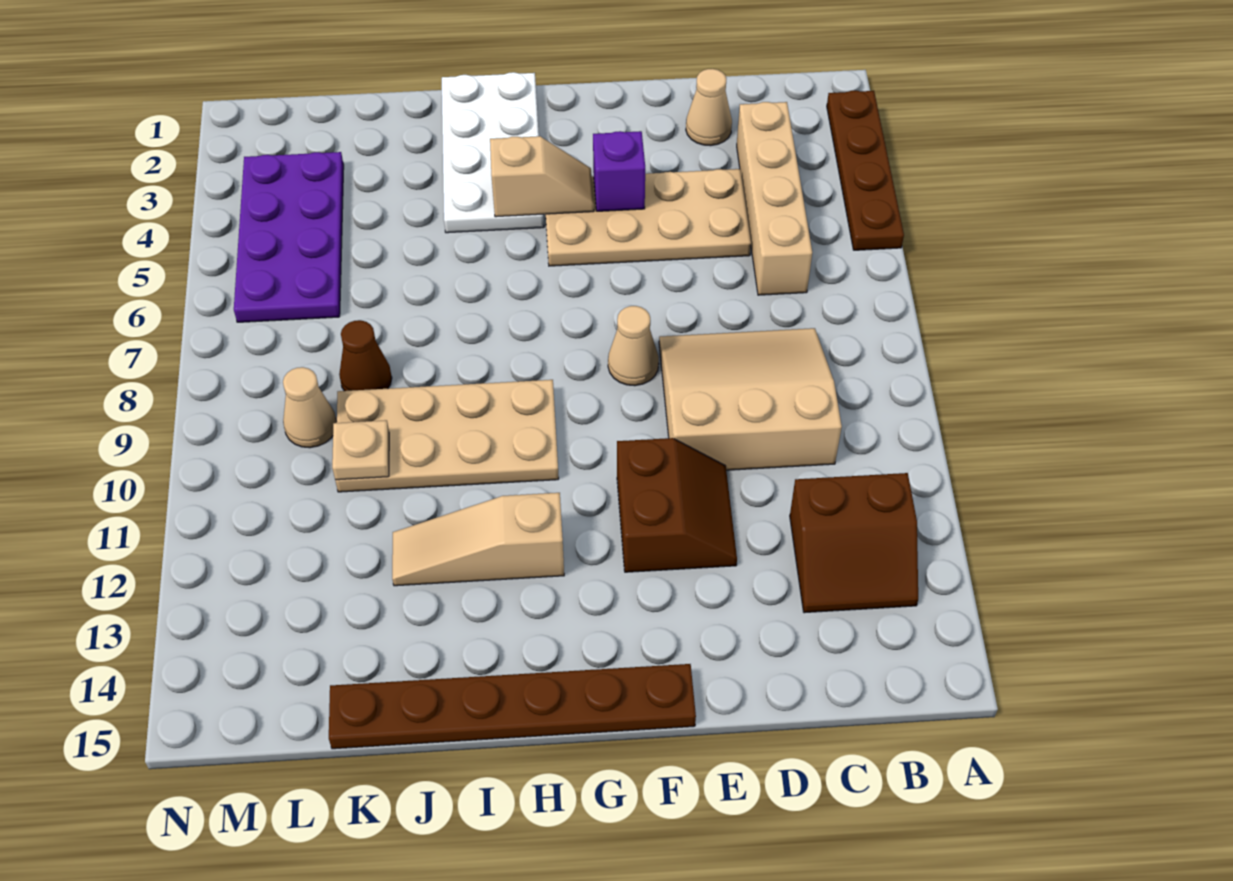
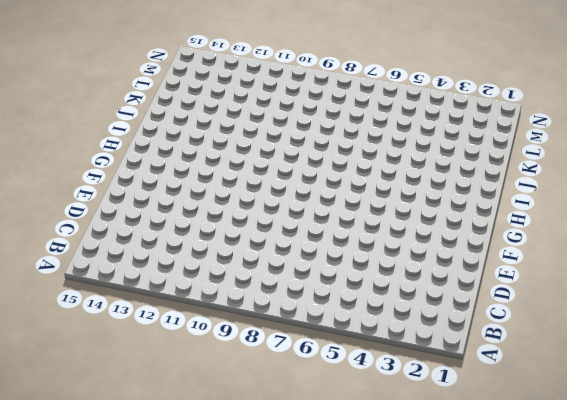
none -> brown plate A2:A5 level 1
none -> brown slope B12:C13 level 1 top 12
none -> tan brick C3:C6 level 1

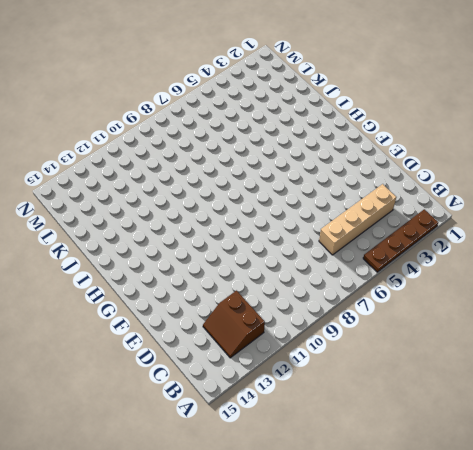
none -> tan slope C8:E10 level 1 top 10
none -> tan cone D2 level 1
none -> tan plate D4:G5 level 1

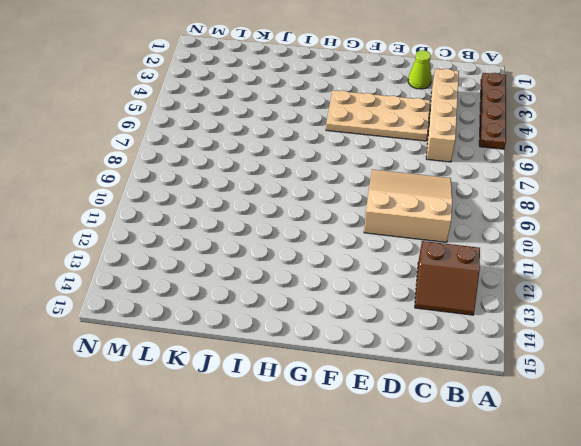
lime cone D2 level 1 -> tan cone D2 level 1
none -> brown slope E11:F12 level 1 top F
none -> tan cone F8 level 1
none -> brown plate F15:K15 level 1

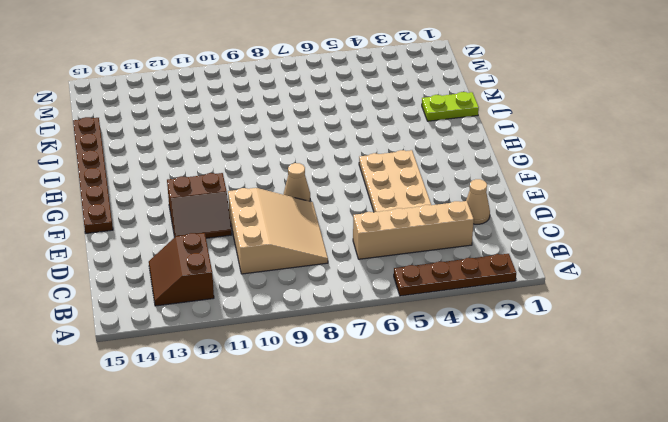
lime plate J1:J2 level 1 -> none
none -> white plate H1:I4 level 1
none -> tan plate H9:K10 level 1
none -> tan slope H12:J12 level 1 top H

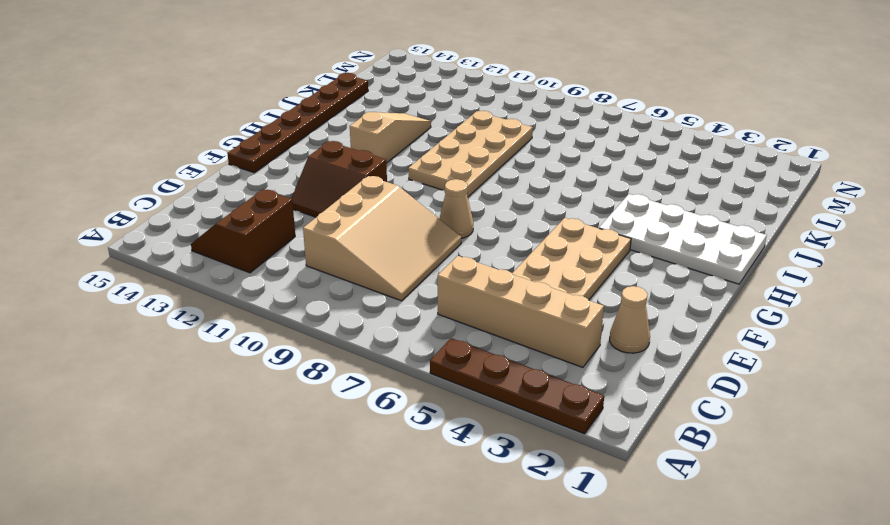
none -> brown cone K8 level 1
none -> purple plate L3:M6 level 1
none -> tan cone L9 level 1

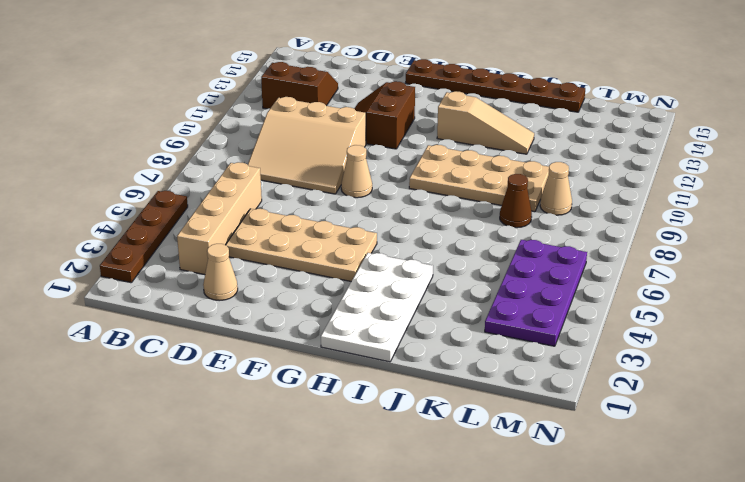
none -> purple brick F4 level 2
none -> tan slope G4:H4 level 2 top H
none -> tan plate K10 level 2

